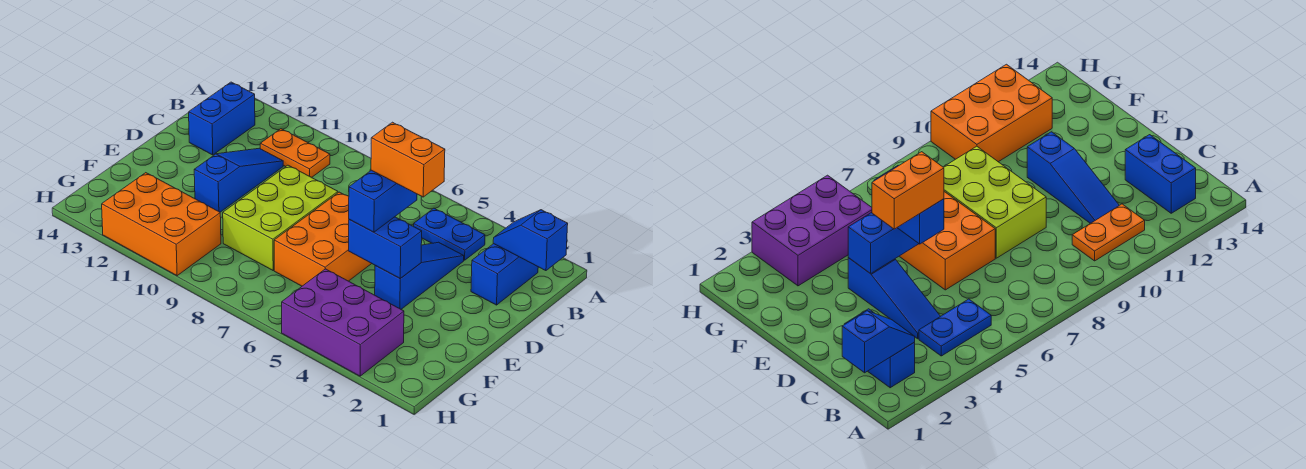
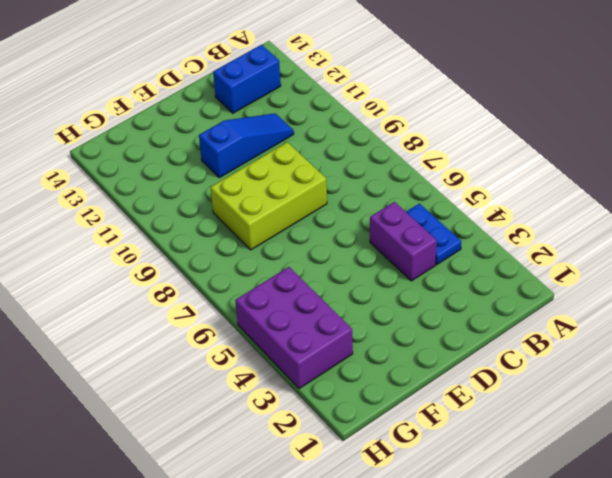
purple brick C4:C5 level 1 -> blue slope C4:E4 level 1 top E
none -> blue brick B2:C2 level 1
none -> orange plate B10:B11 level 1
none -> orange brick D6:F7 level 1

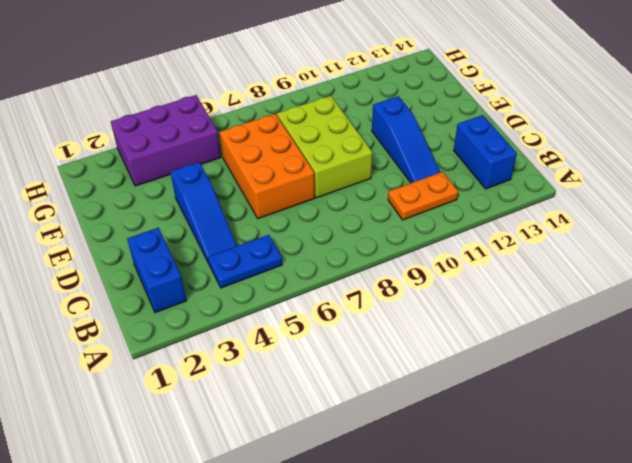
none -> orange brick G10:H12 level 1
none -> blue slope B1:B2 level 2 top 1
none -> blue brick E4:E5 level 2

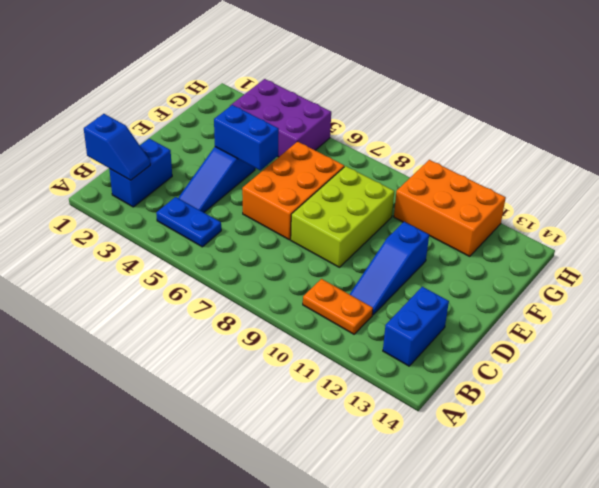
none -> blue brick D5:E5 level 3
none -> orange brick D4:D5 level 4

